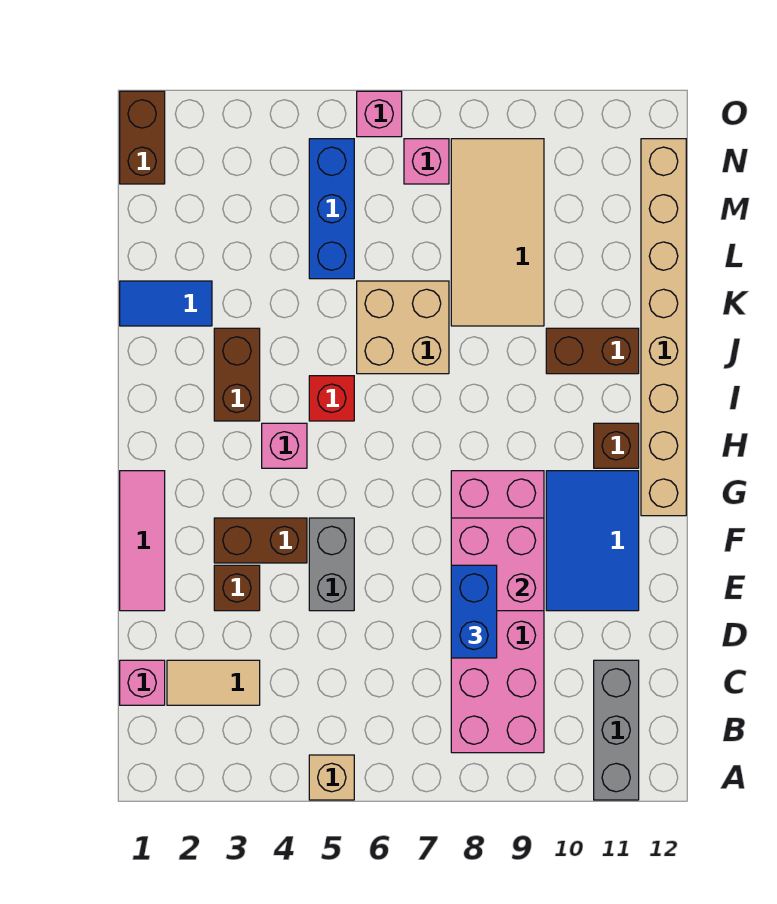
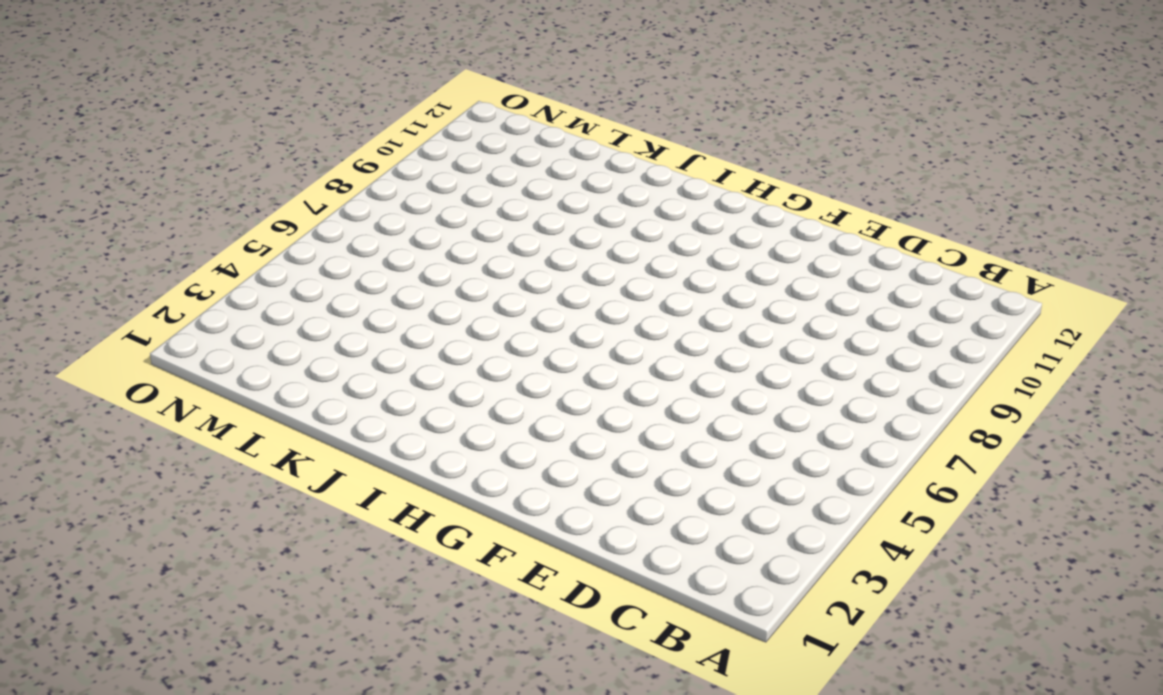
none -> tan brick A5 level 1
none -> grey brick A11:C11 level 1
none -> pink brick B8:G9 level 1

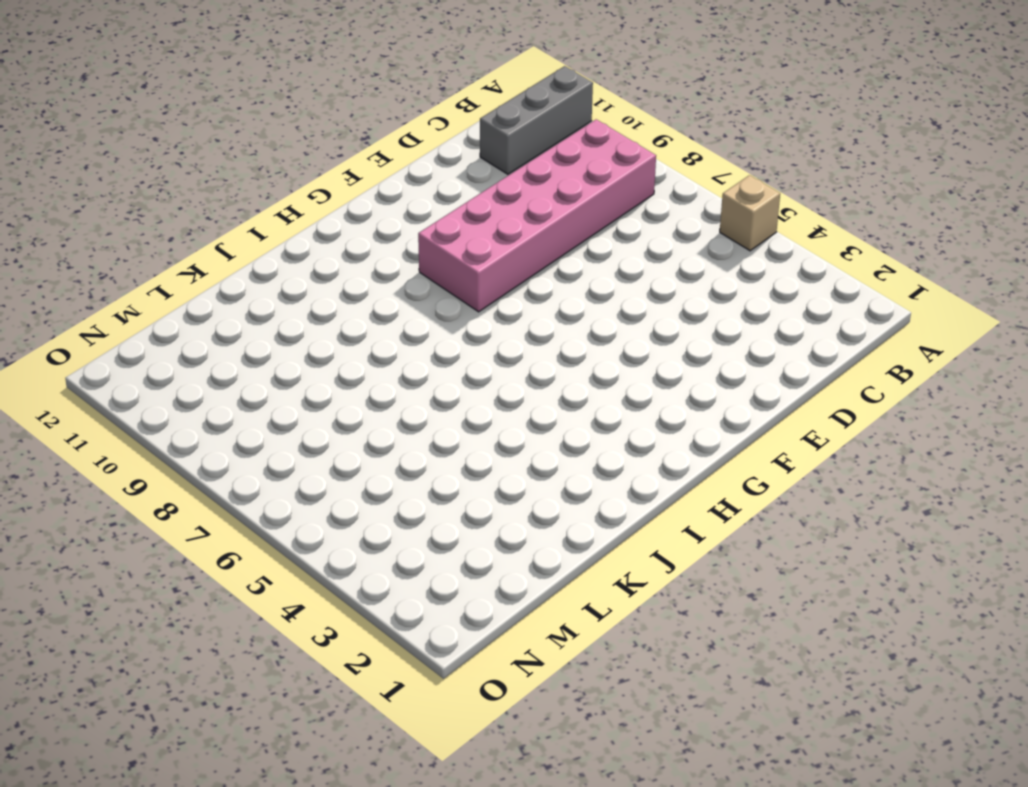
none -> pink brick C1 level 1
none -> tan tile C2:C3 level 1
none -> pink tile E1:G1 level 1

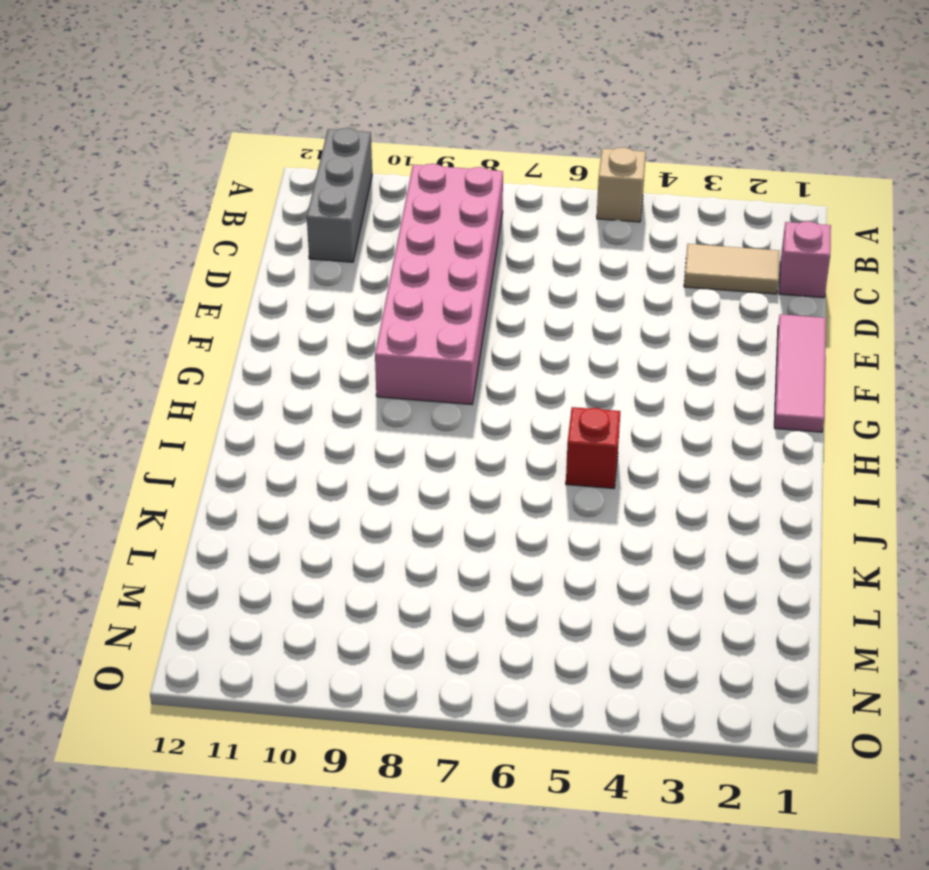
none -> brown brick E3 level 1
none -> grey brick E5:F5 level 1
none -> blue tile E10:G11 level 1

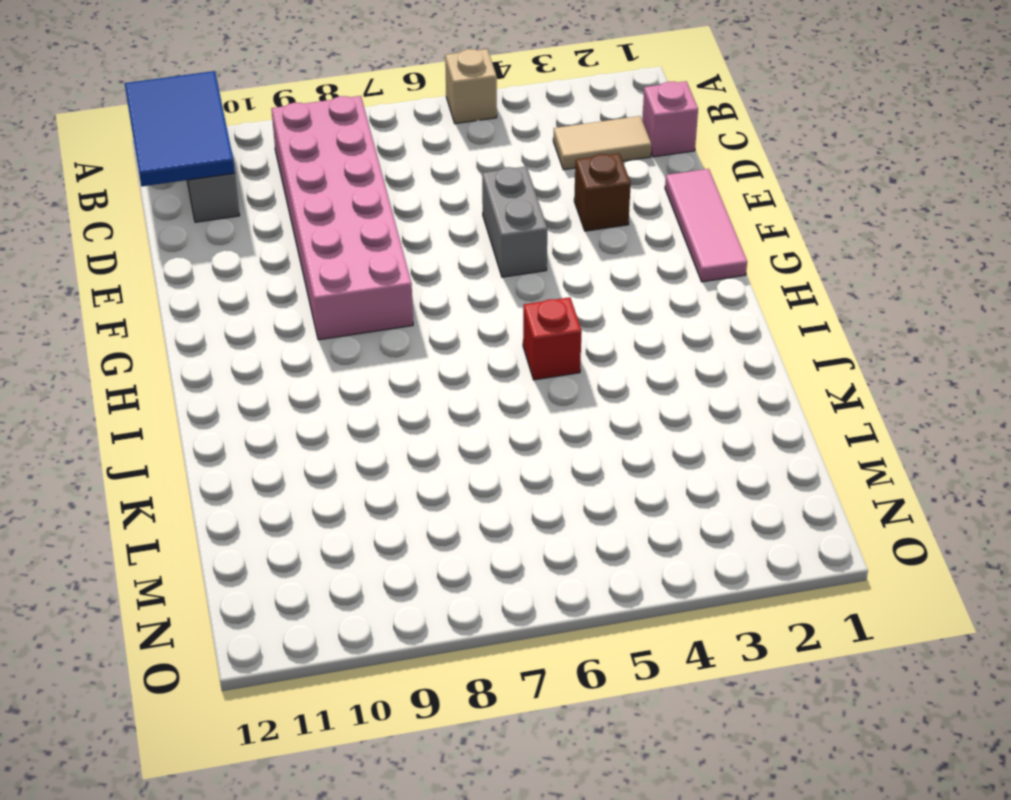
blue tile A11:C12 level 2 -> blue tile E10:G11 level 1
none -> brown brick F3:F4 level 1
none -> tan brick G12:N12 level 1
none -> pink brick H4 level 1

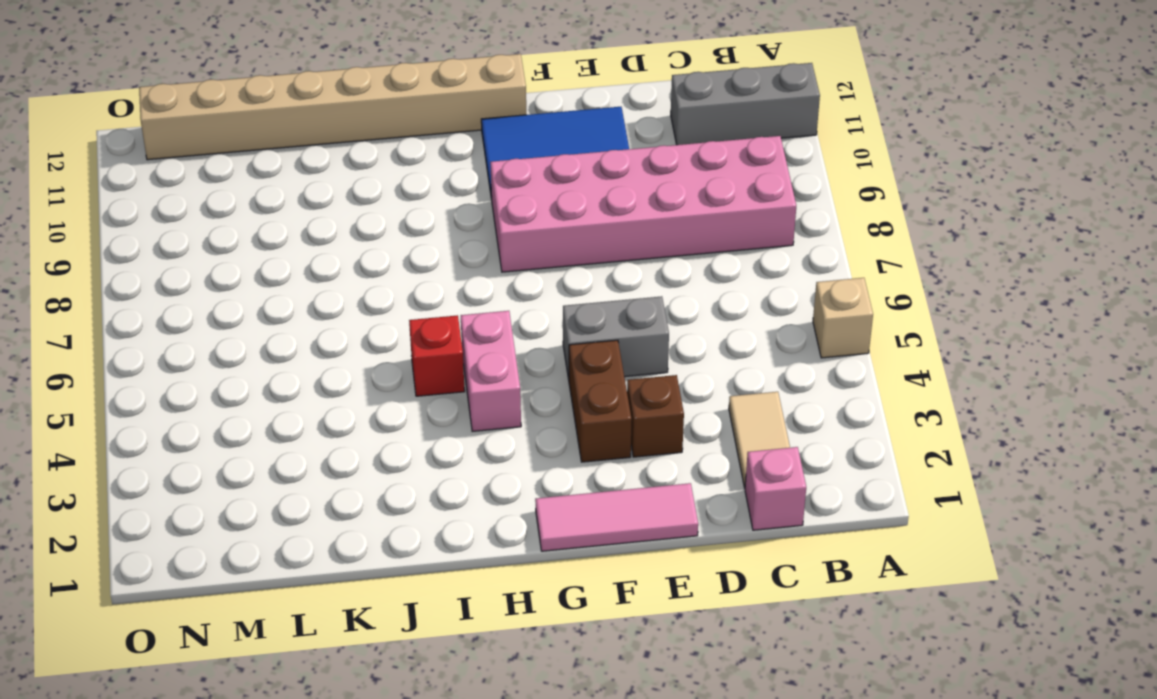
pink brick H4:H5 level 1 -> pink brick H4 level 1
none -> brown brick H11 level 1
none -> brown brick I3:J3 level 1
none -> tan brick J6:K7 level 1

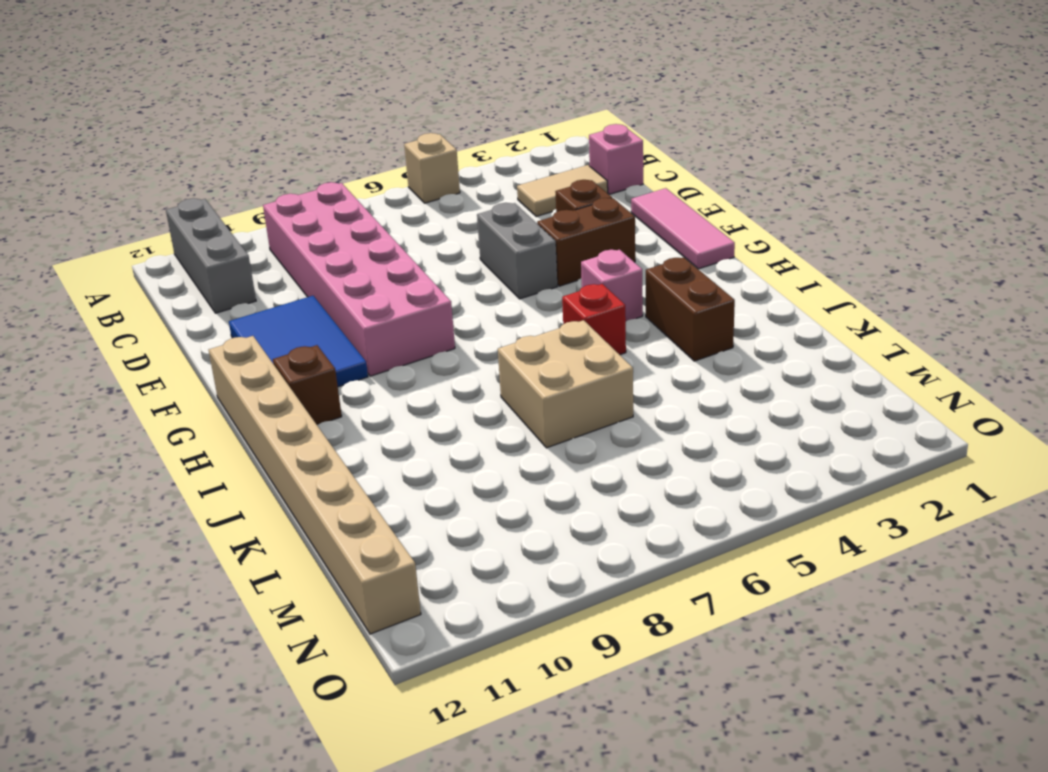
none -> brown brick J10:J11 level 1
none -> blue tile K1:K2 level 1
none -> tan tile K8:N9 level 1

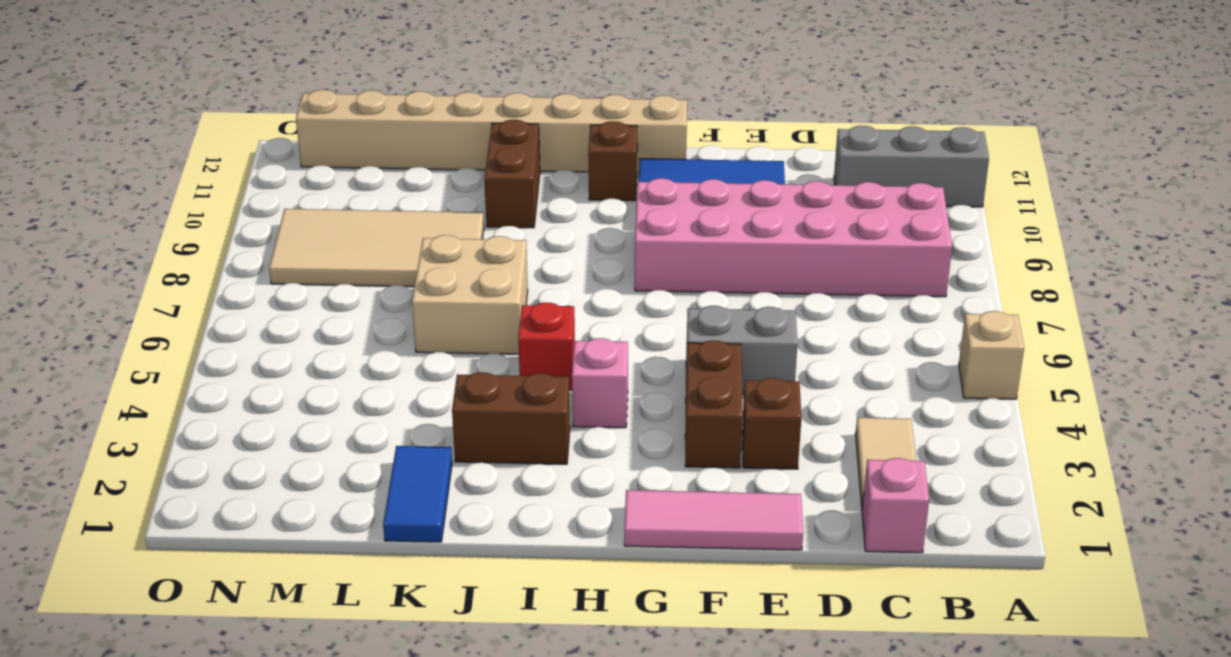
none -> blue brick L5:N5 level 1
none -> brown brick N1:O1 level 1
none -> pink brick N7 level 1

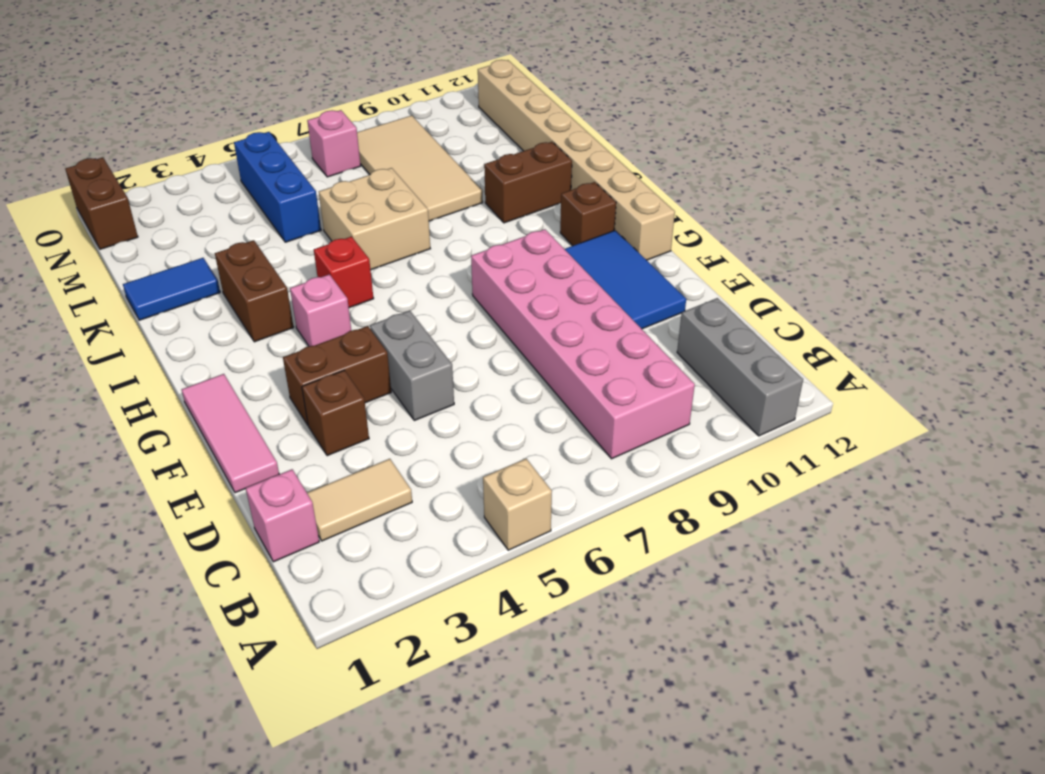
none -> pink brick O6 level 1
none -> pink brick E8:F9 level 2
none -> blue brick D8:E8 level 3

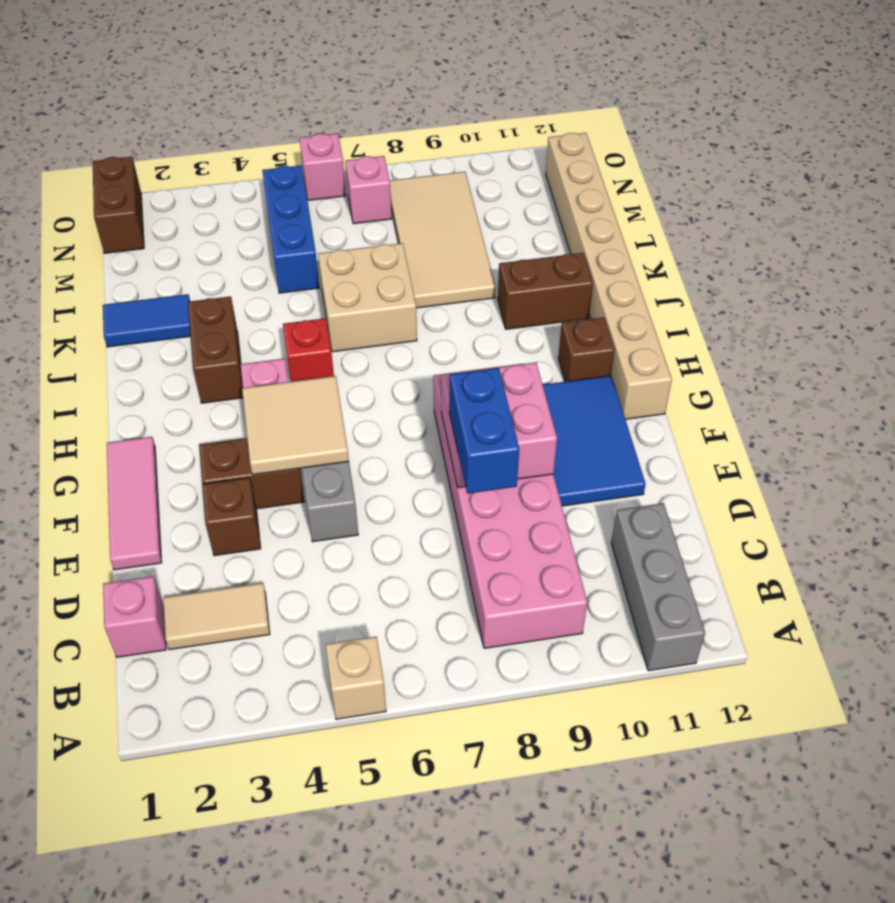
tan tile F4:G5 level 2 -> none

